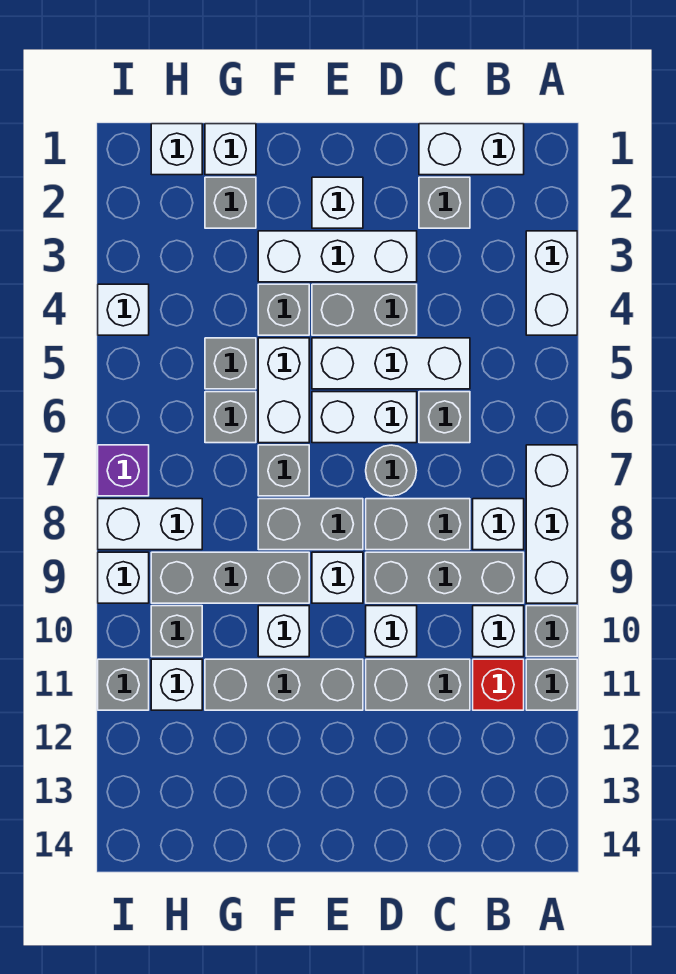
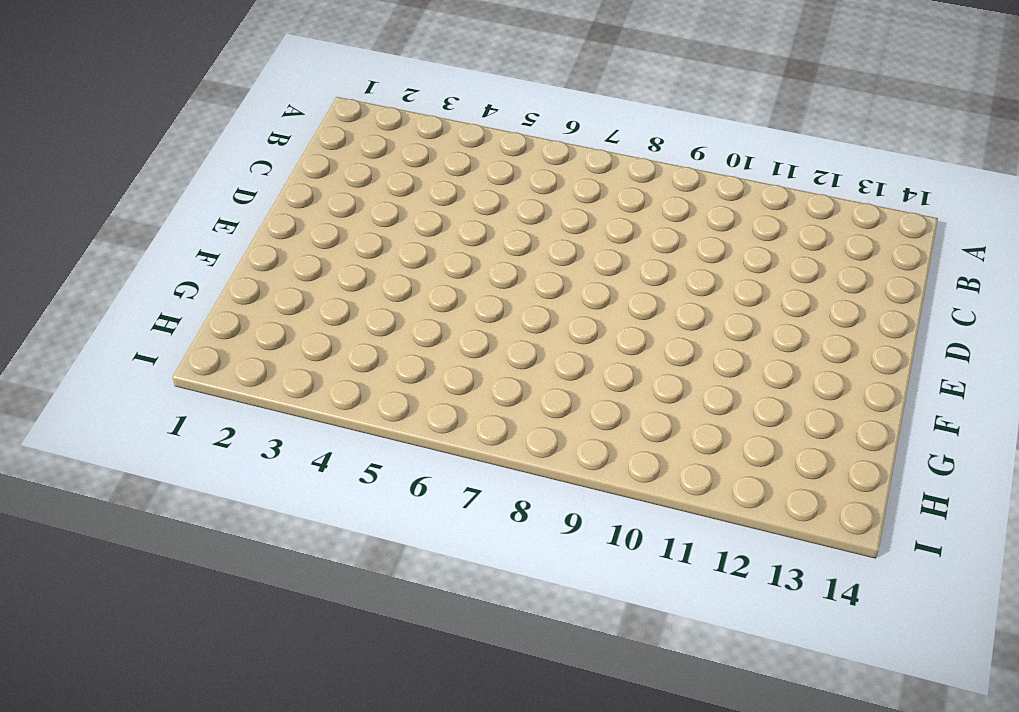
none -> white brick A3:A4 level 1
none -> white brick A7:A9 level 1
none -> grey brick A10 level 1
none -> grey brick A11 level 1

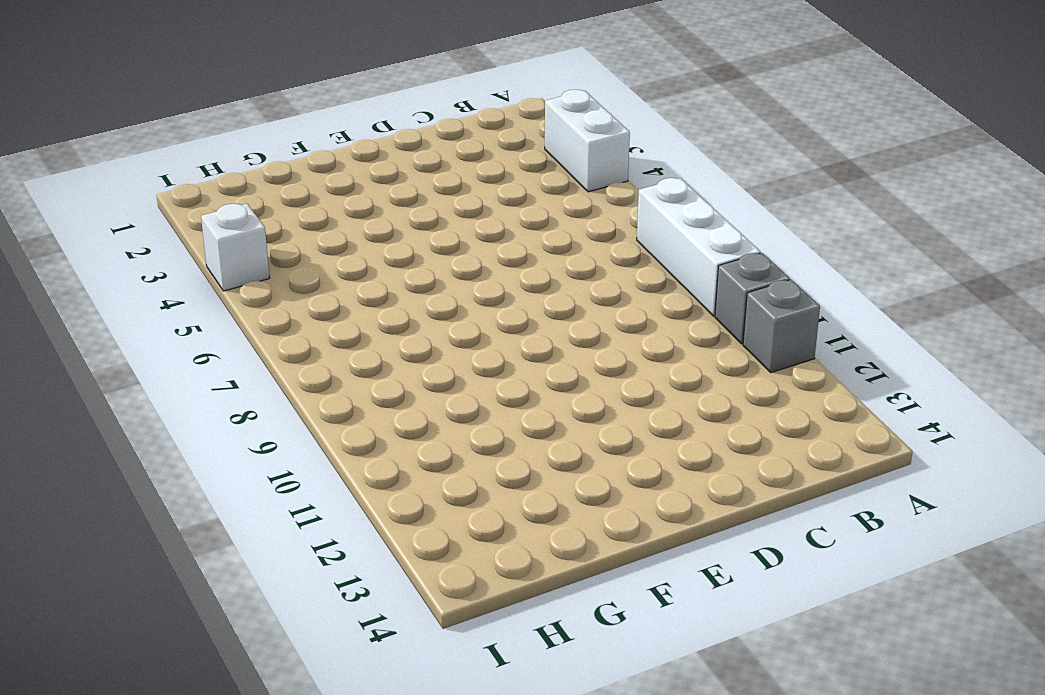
none -> white brick B1:C1 level 1
none -> white brick B8 level 1
none -> grey brick B9:D9 level 1
none -> white brick B10 level 1

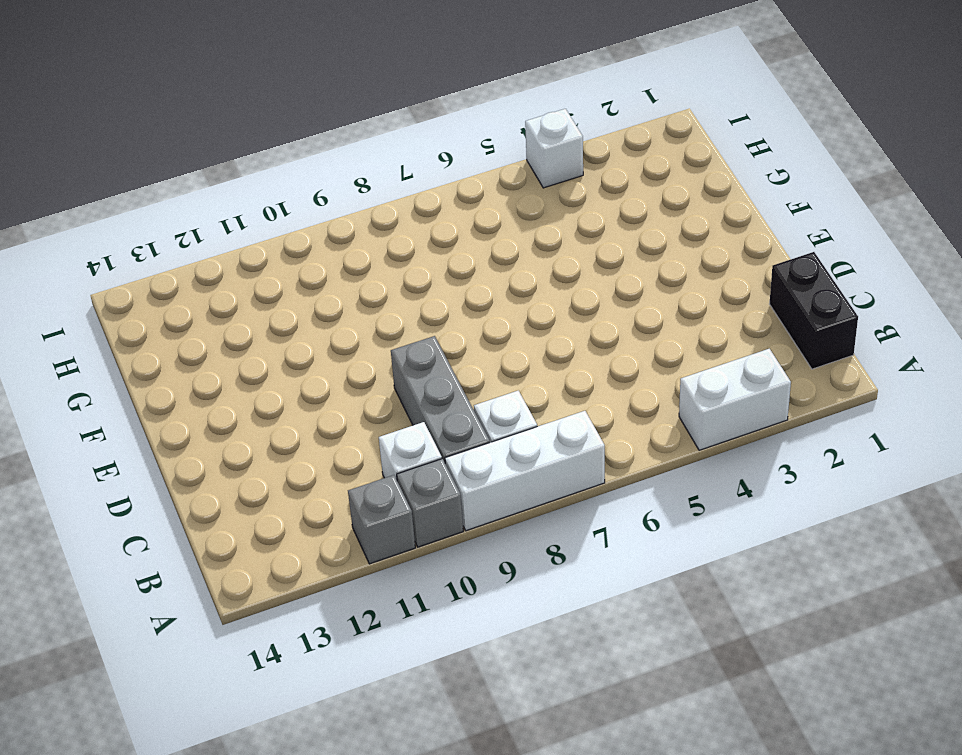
black brick B1:C1 level 1 -> white brick B1:C1 level 1
none -> red brick B11 level 1
none -> grey brick C2 level 1
none -> white brick C5:E5 level 1
none -> grey brick C6 level 1

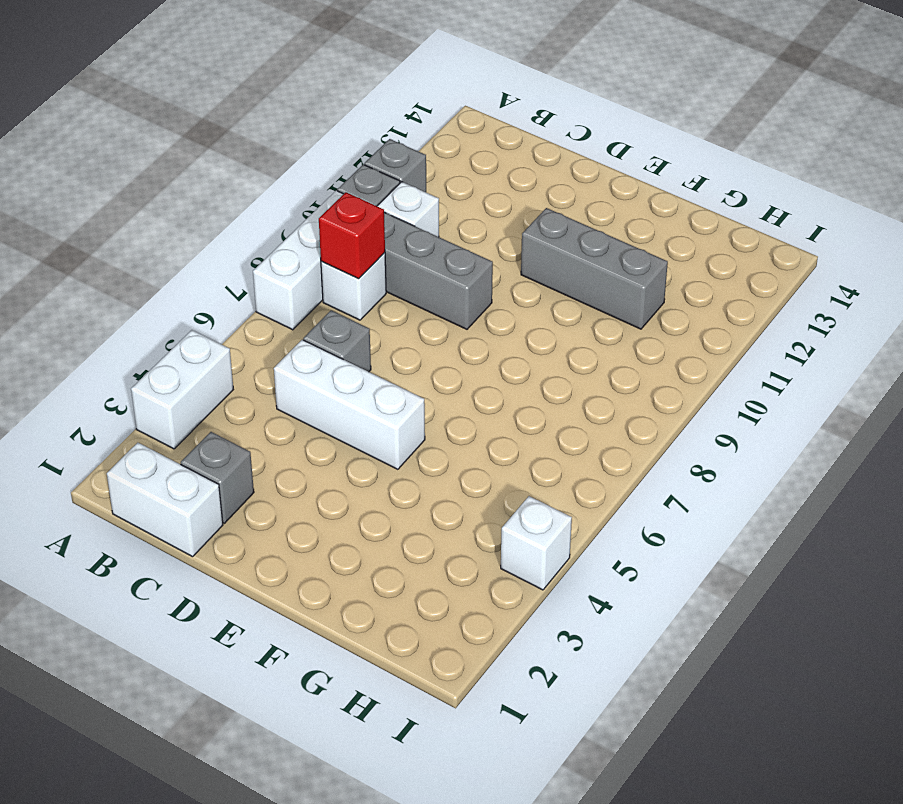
red brick B8 level 2 -> red brick B11 level 1
none -> grey brick C8:D8 level 1
none -> grey brick C11:D11 level 1
none -> white brick D3:F3 level 1
none -> grey brick D4:E4 level 1

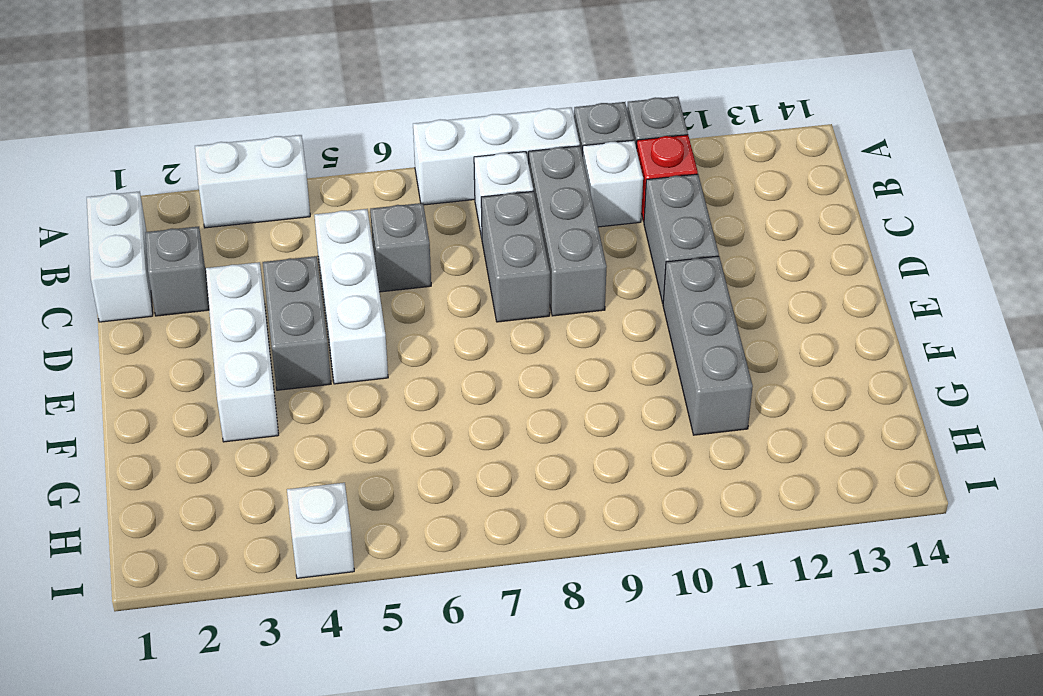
none -> white brick D6:E6 level 1
none -> grey round brick D7 level 1
none -> white brick D10 level 1
none -> white brick E2 level 1

